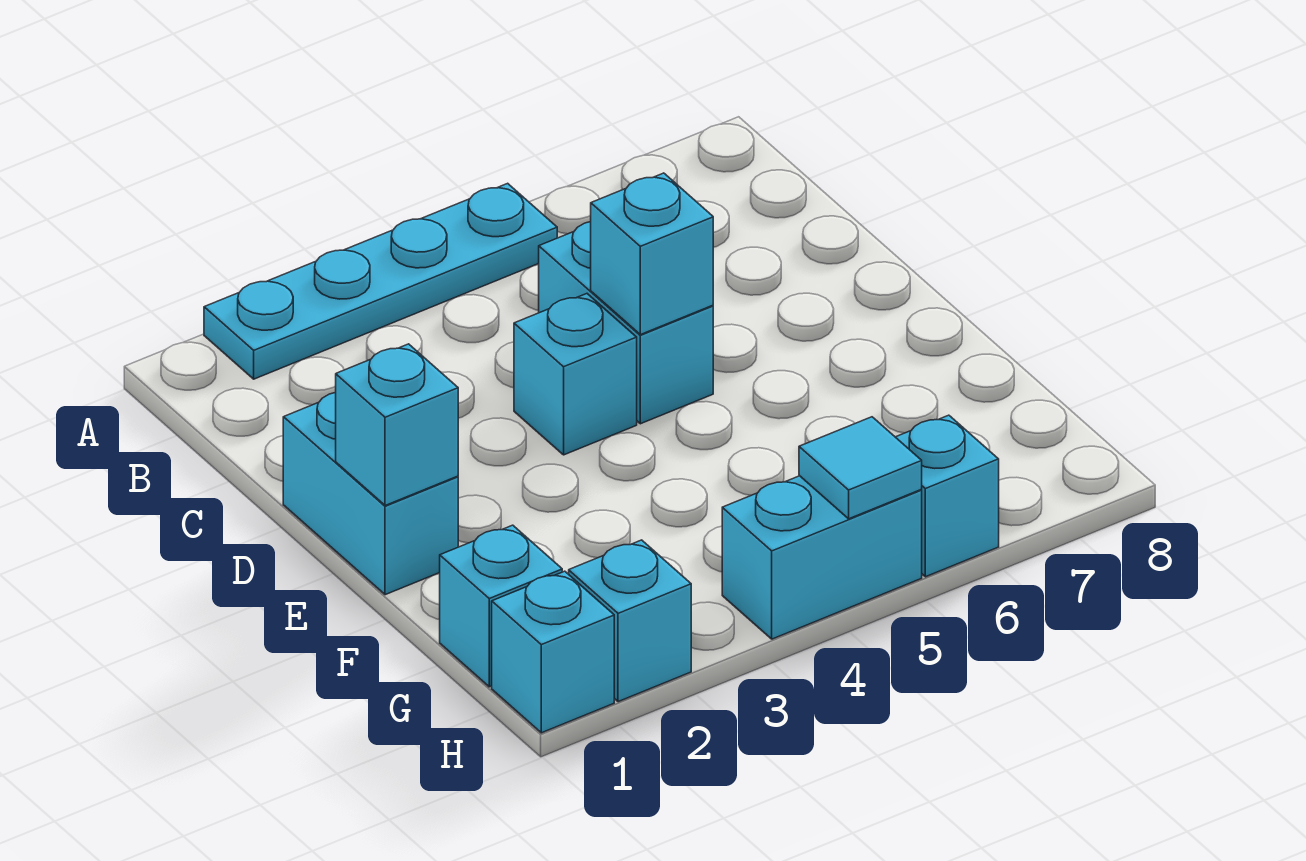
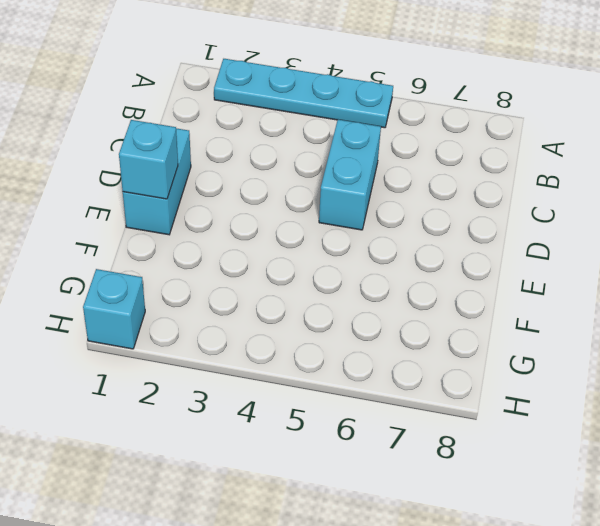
none -> cyan brick D4 level 1
none -> cyan brick G1 level 1
none -> cyan brick H2 level 1

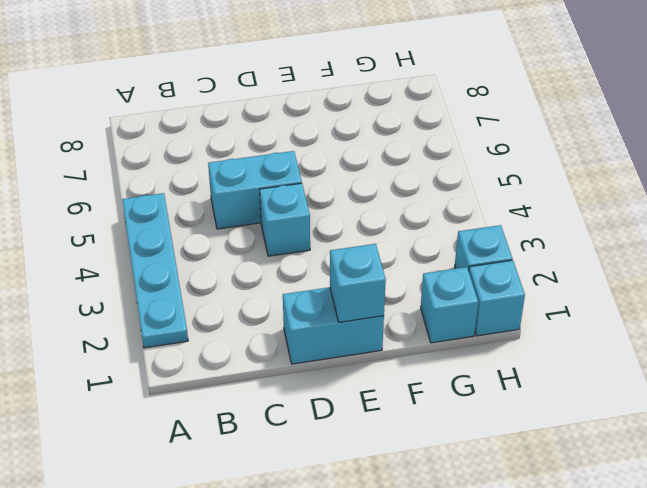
none -> cyan brick H4:H5 level 1
none -> cyan brick H6 level 1
none -> cyan brick D5 level 2

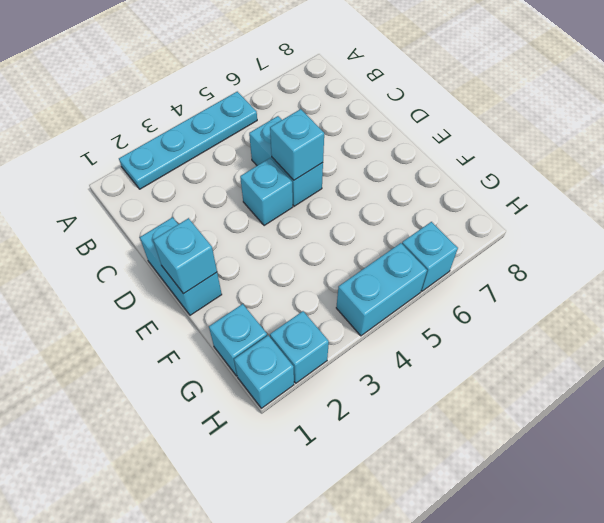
none -> cyan tile H5 level 2

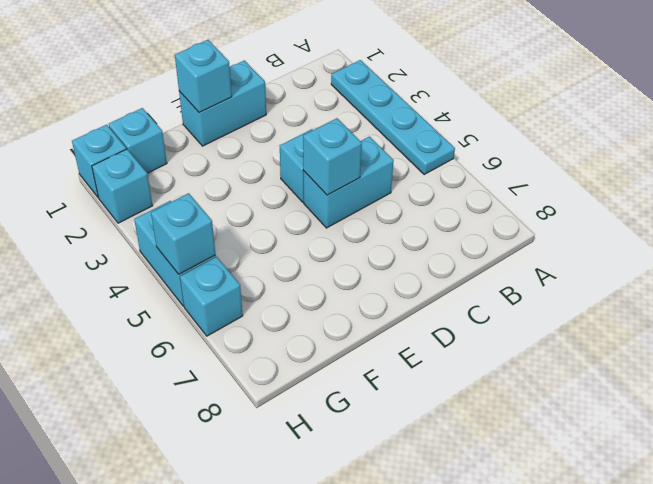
cyan brick H5 level 2 -> cyan tile H5 level 2

